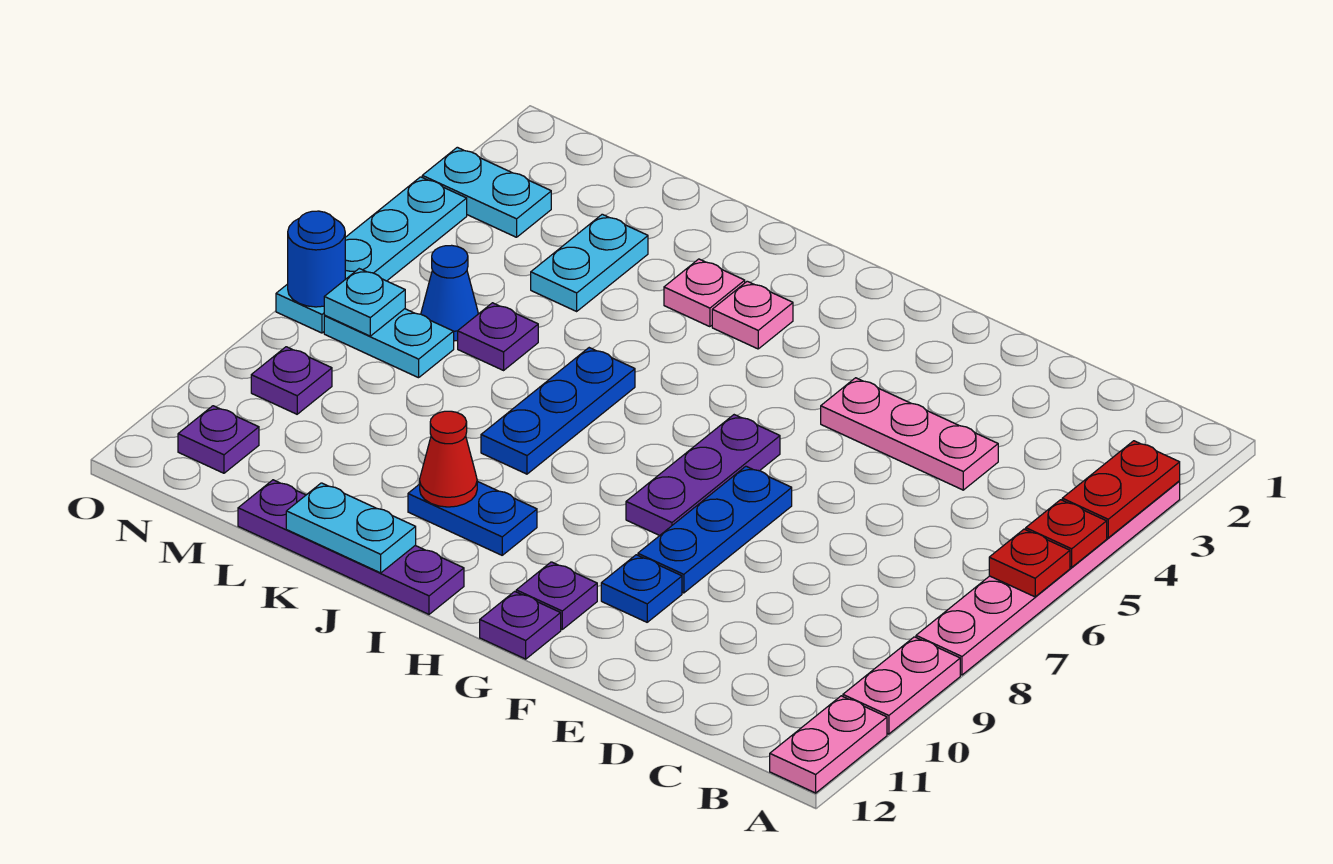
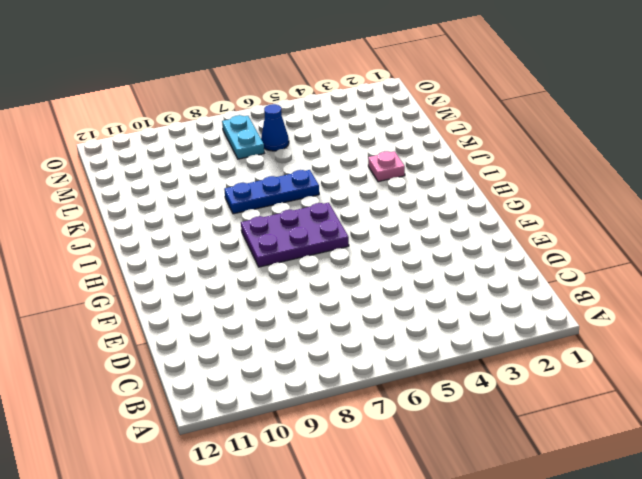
purple plate G6:H8 level 1 -> purple plate G6:G8 level 1
none -> pink plate A3:A8 level 1
none -> pink plate A9:A10 level 1
none -> pink plate A11:A12 level 1

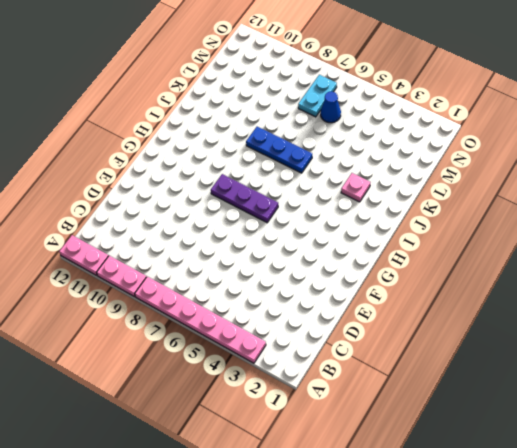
none -> pink plate D4:F4 level 1
none -> blue plate F7:F9 level 1
none -> blue plate F10 level 1

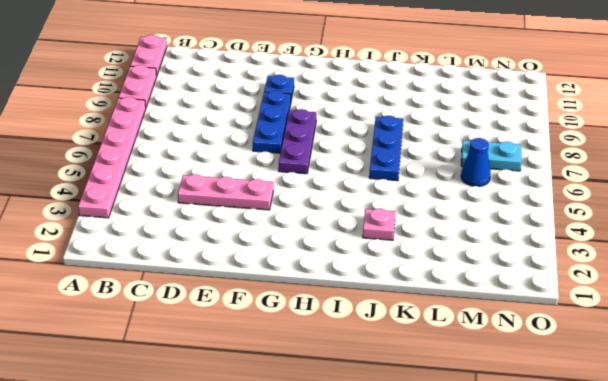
none -> purple plate G11 level 1
none -> purple plate G12 level 1
none -> pink plate I3 level 1

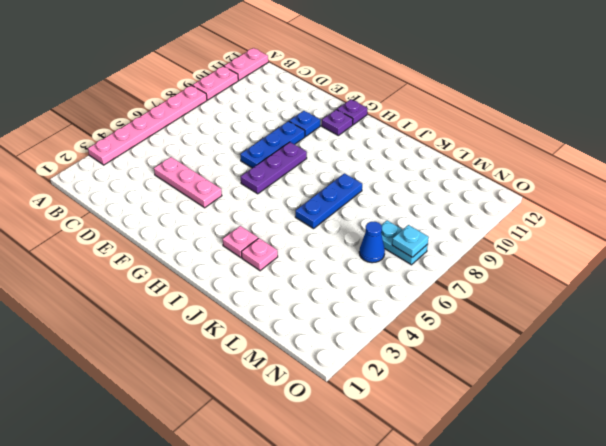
none -> blue plate I10:J10 level 1
none -> purple plate I12:L12 level 1
none -> cyan plate L3:L4 level 1

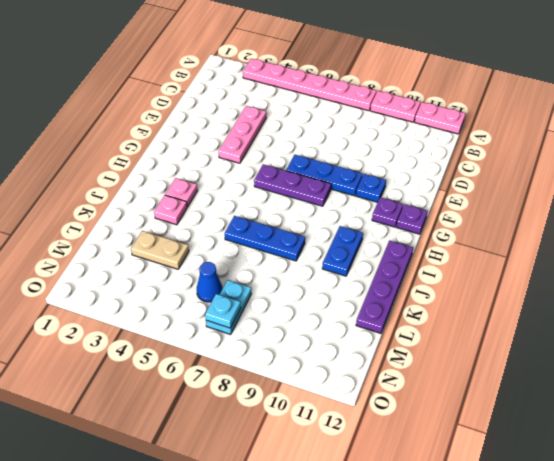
tan plate L3:L4 level 1 -> cyan plate L3:L4 level 1
none -> purple plate L6 level 1
none -> cyan plate N3:O3 level 1
none -> purple plate N9 level 1

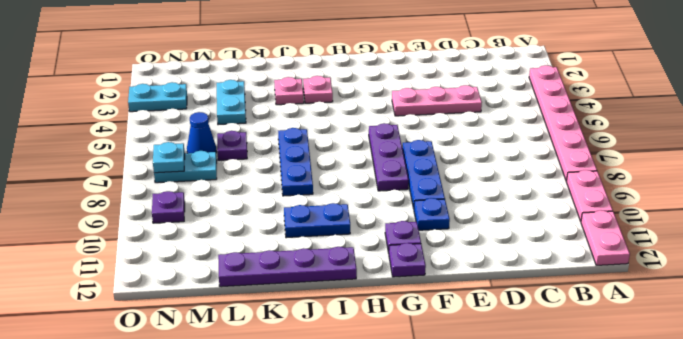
none -> purple plate N11 level 1
none -> cyan plate O4:O7 level 1
none -> red plate A3:A4 level 2

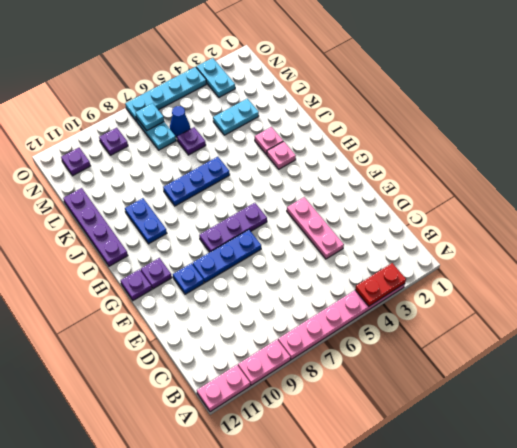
none -> red plate A5 level 2
none -> red plate A6 level 2
none -> red cone J10 level 2

